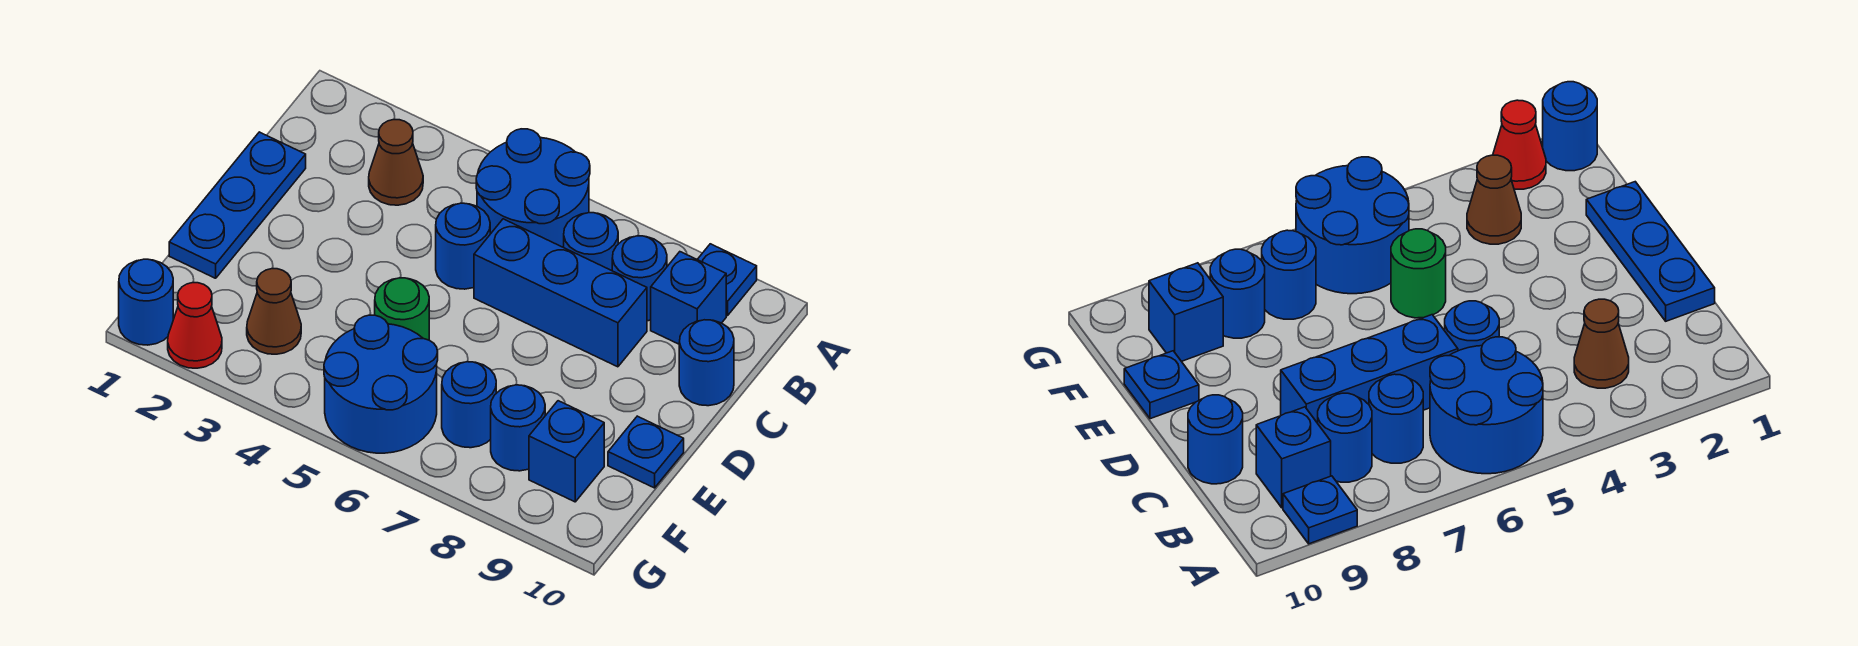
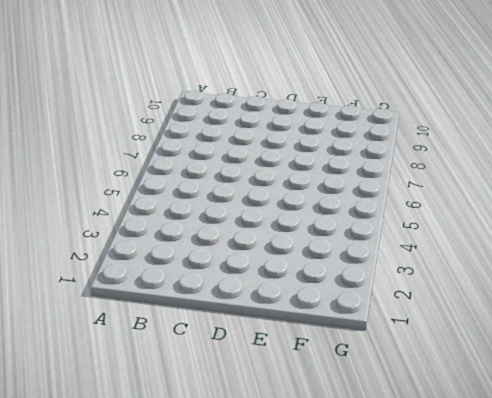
none -> blue round brick A5:B6 level 1
none -> blue plate A9 level 1
none -> brown cone B3 level 1

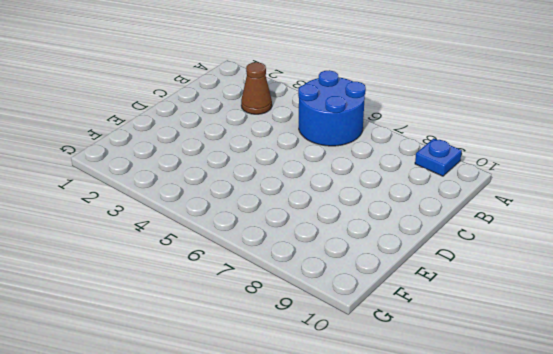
none -> blue round brick B7 level 1
none -> blue round brick B8 level 1
none -> blue brick B9 level 1

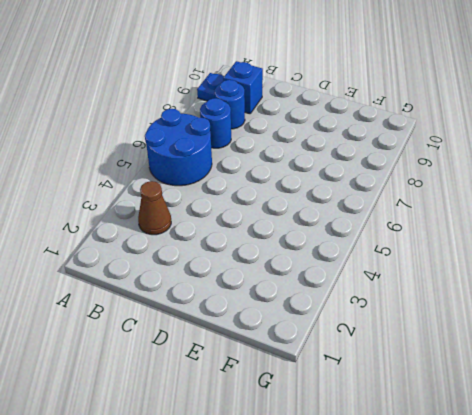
none -> blue plate C1:E1 level 1
none -> blue round brick C5 level 1
none -> blue brick C6:C8 level 1

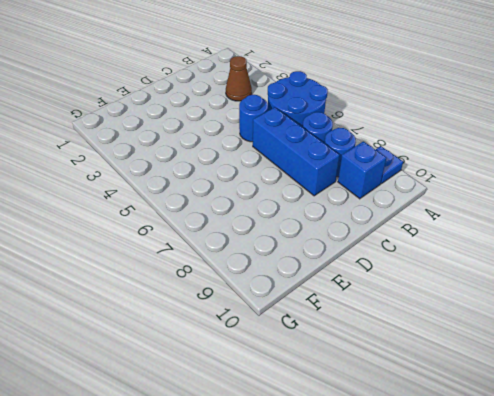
none -> blue plate C1:E1 level 1
none -> blue round brick C10 level 1
none -> green round brick E5 level 1

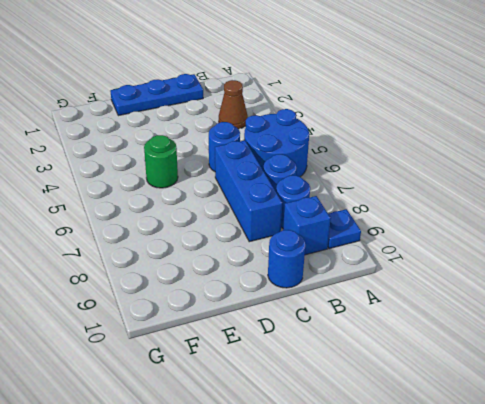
none -> blue plate E10 level 1
none -> brown cone F3 level 1
none -> blue round brick F5:G6 level 1

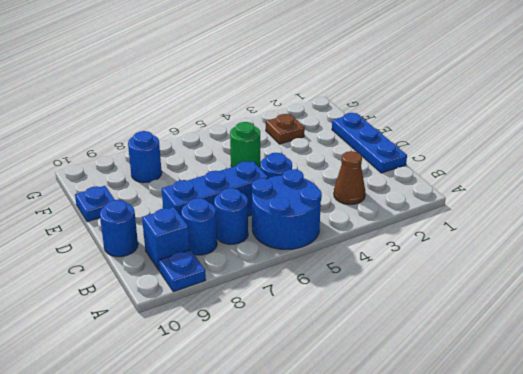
brown plate F3 level 1 -> brown cone F3 level 1
none -> blue round brick F5:G6 level 1
none -> blue round brick F7 level 1
none -> blue brick F9 level 1

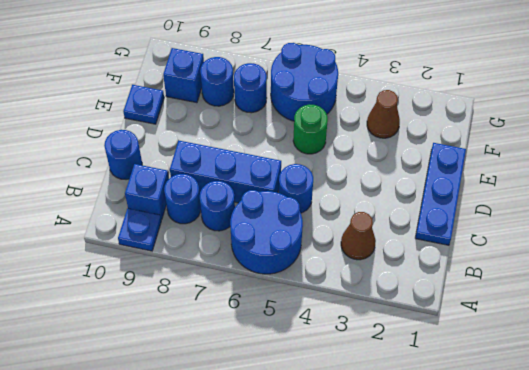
none -> blue round brick G1 level 1
none -> red cone G2 level 1

